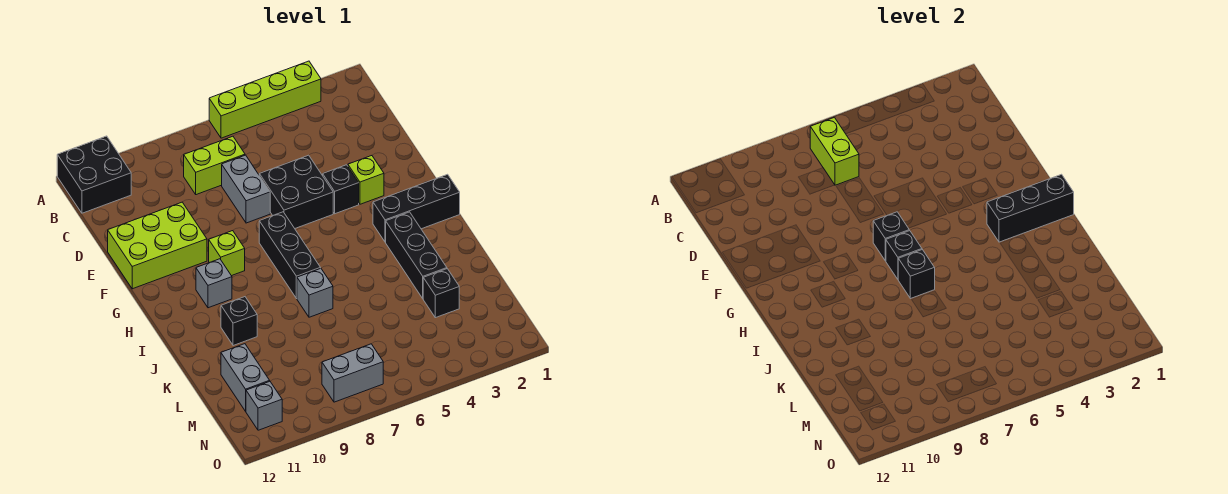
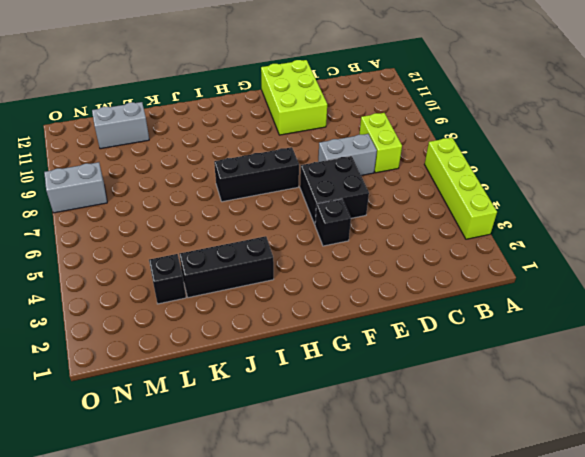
grey brick N8:O8 level 1 -> grey brick N7:N8 level 1
none -> black brick A11:B12 level 1
none -> lime brick F3 level 1
none -> lime brick G9 level 1

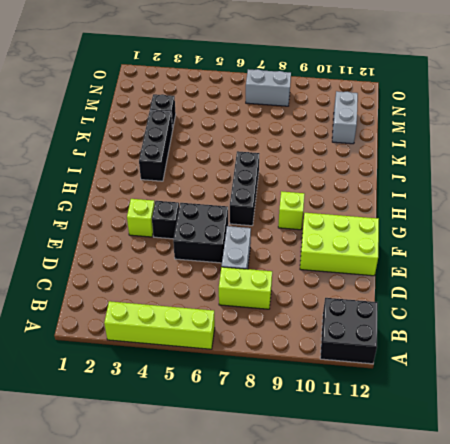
none -> black brick H1:H3 level 1
none -> grey brick H10 level 1
none -> grey brick J7 level 1

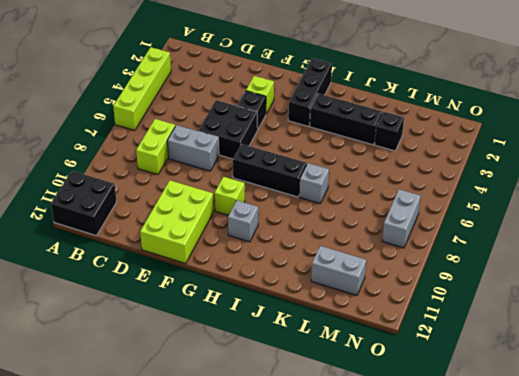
none -> black brick J10 level 1
none -> grey brick N11 level 1
none -> lime brick B7:C7 level 2

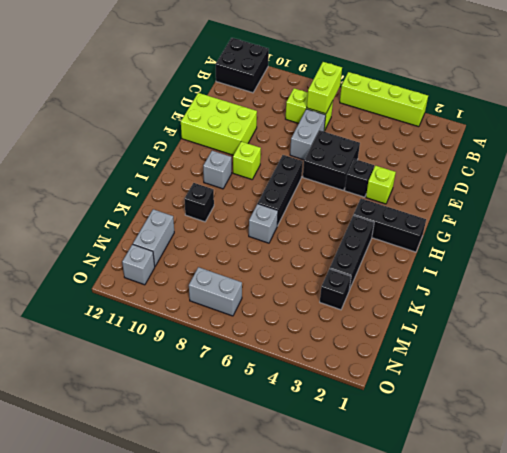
none -> black brick G7 level 2
none -> black brick H1:H3 level 2
none -> black brick H7 level 2

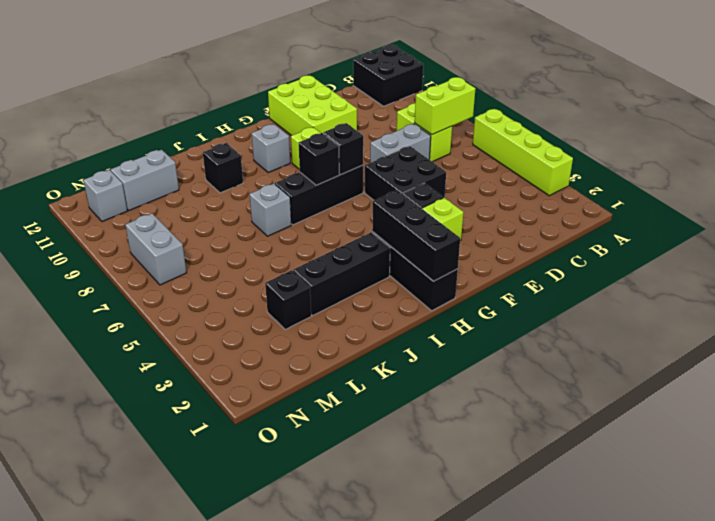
none -> black brick I7 level 2

